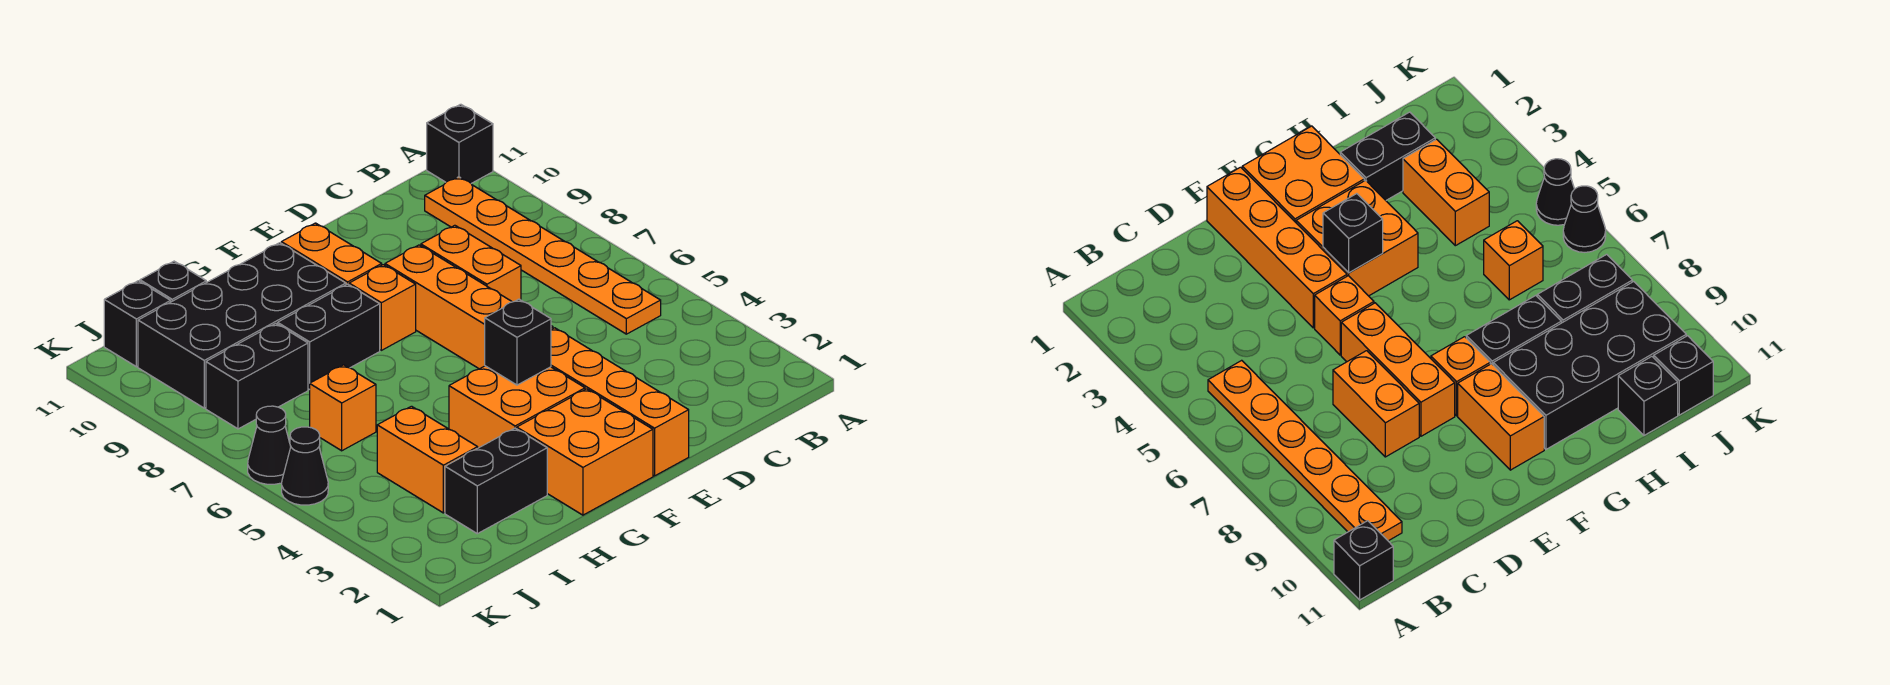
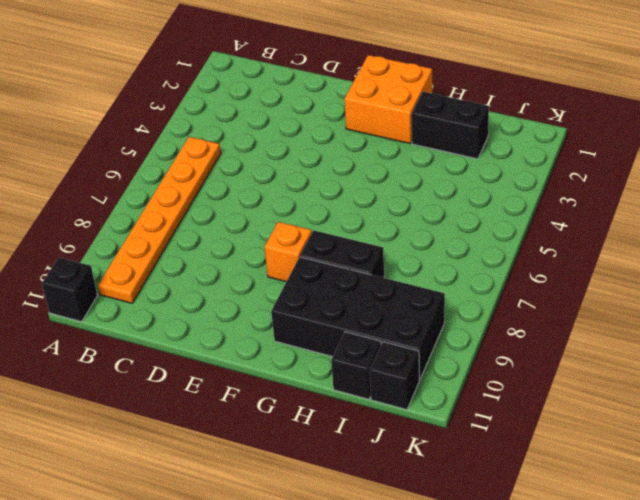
none -> orange brick D7:D8 level 1
none -> orange brick E1:E4 level 1
none -> orange brick E5 level 1

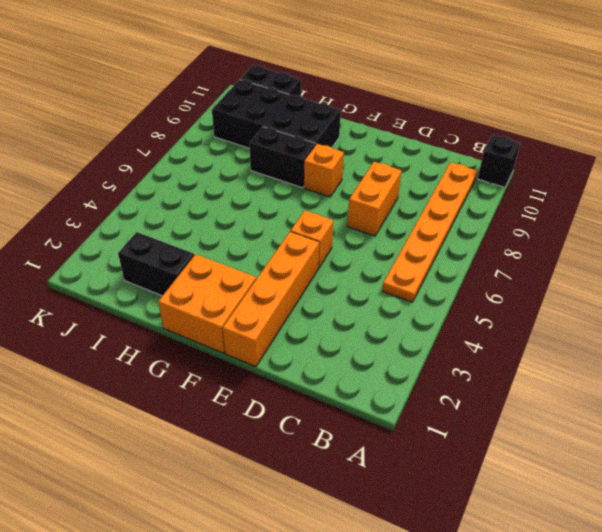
none -> orange brick E6:E8 level 1
none -> orange brick F3:G4 level 1
none -> orange brick F9:F10 level 1

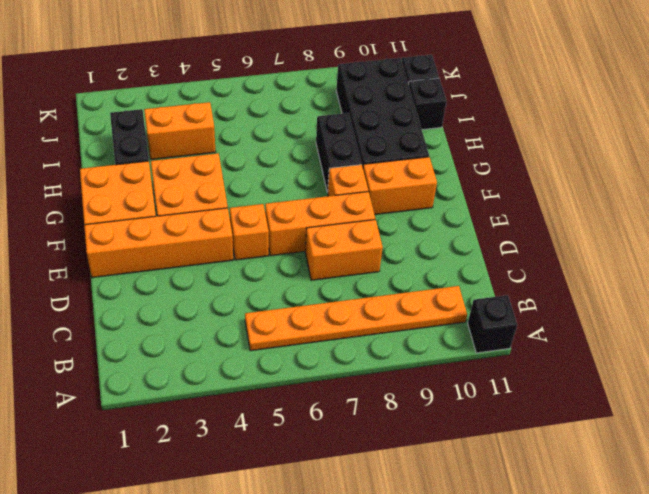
none -> orange brick I6 level 1
none -> black brick I8:J8 level 1
none -> black cone K5 level 1

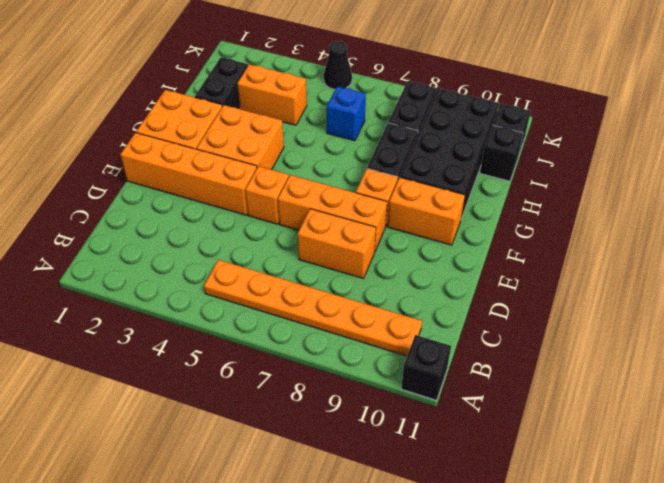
blue brick I6 level 1 -> orange brick I6 level 1
none -> black cone K6 level 1
none -> black brick F4 level 2

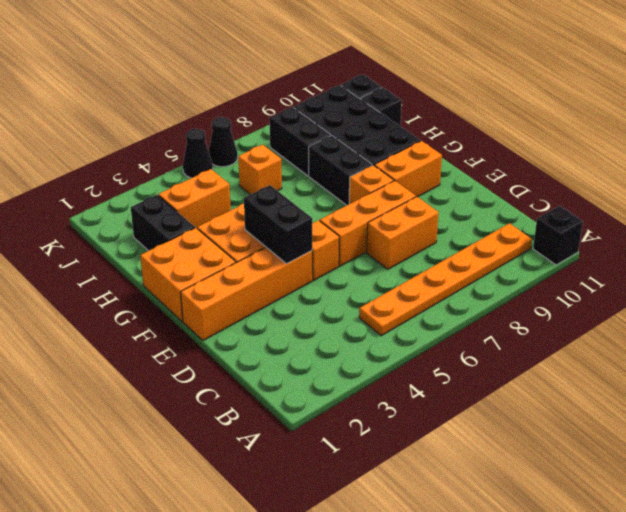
black brick E4:F4 level 2 -> black brick F4 level 2

